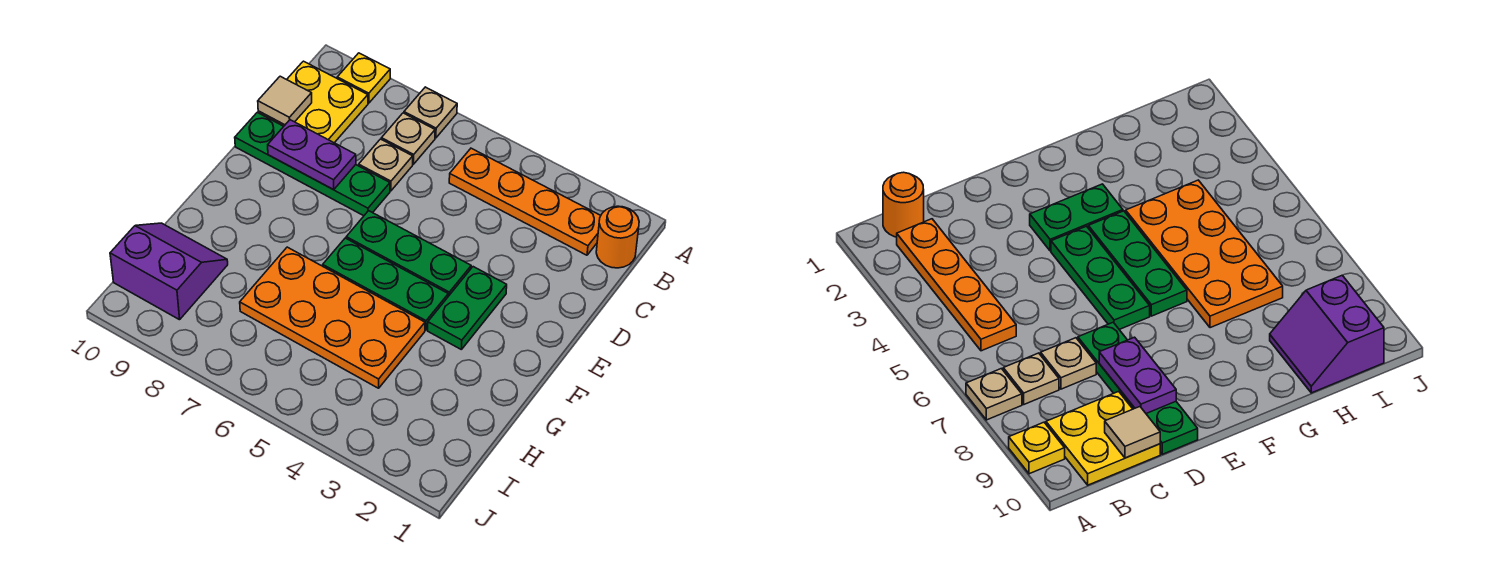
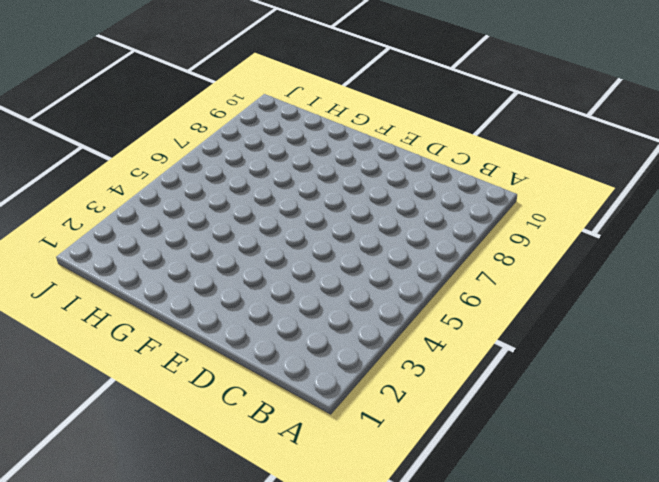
none -> tan plate A7 level 1
none -> yellow plate A9 level 1
none -> orange round brick B1 level 1

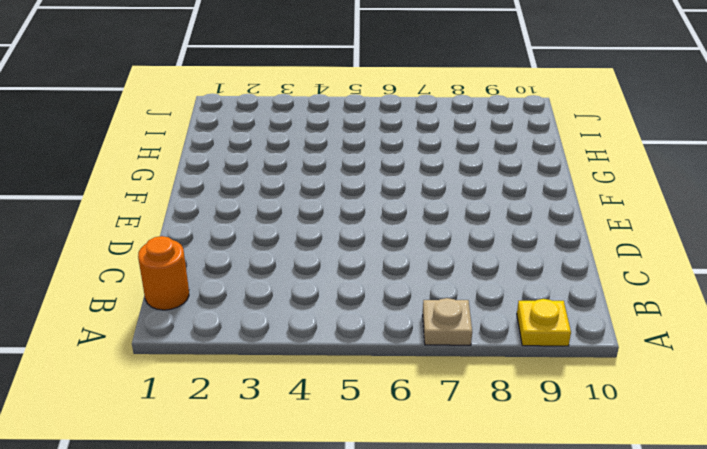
none -> orange plate B2:B5 level 1
none -> tan plate B7 level 1
none -> yellow plate B9:C10 level 1

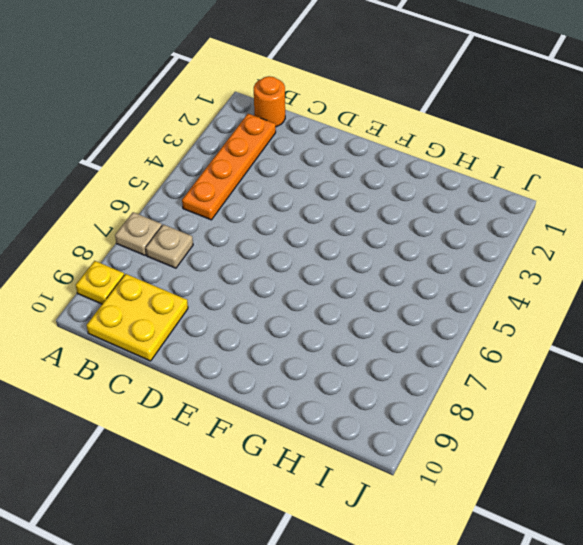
none -> tan plate C7 level 1
none -> green plate D7:D10 level 1
none -> green plate E3:F3 level 1

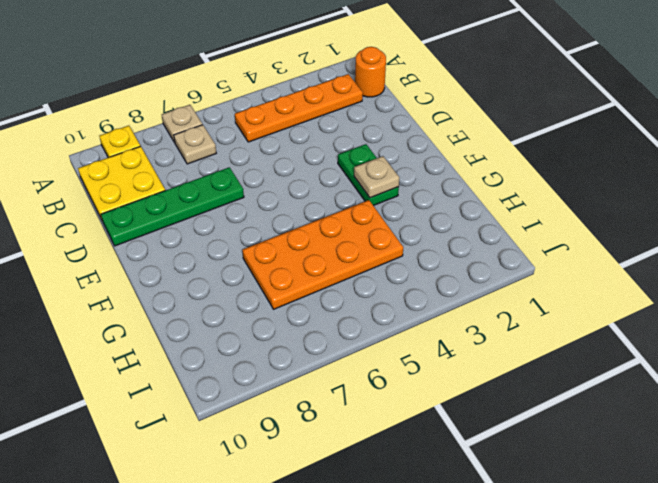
tan plate F3 level 2 -> tan plate C7 level 1
none -> green plate E4:E6 level 1
none -> green plate F4:F6 level 1
none -> purple slope H9:I10 level 1 top I

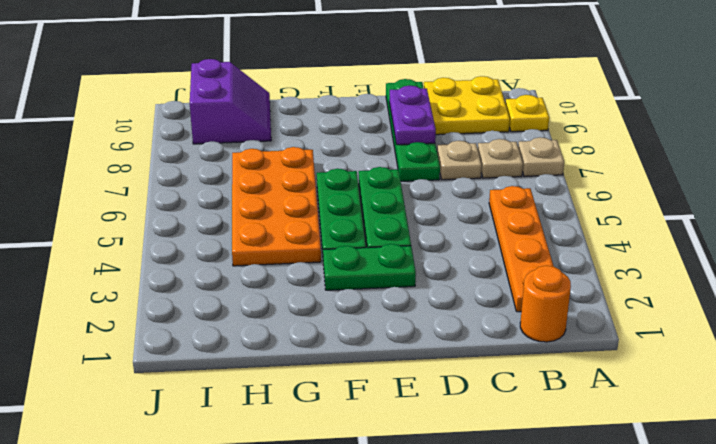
none -> tan tile C10 level 2

